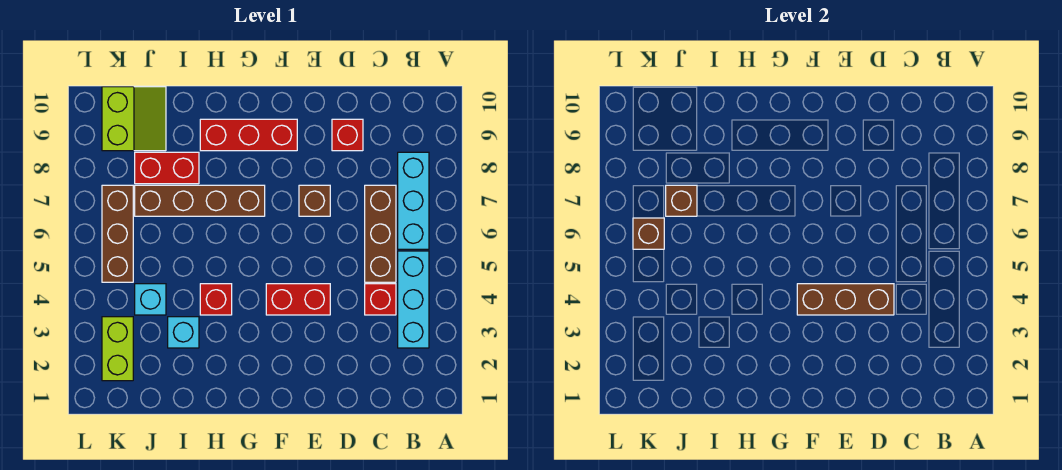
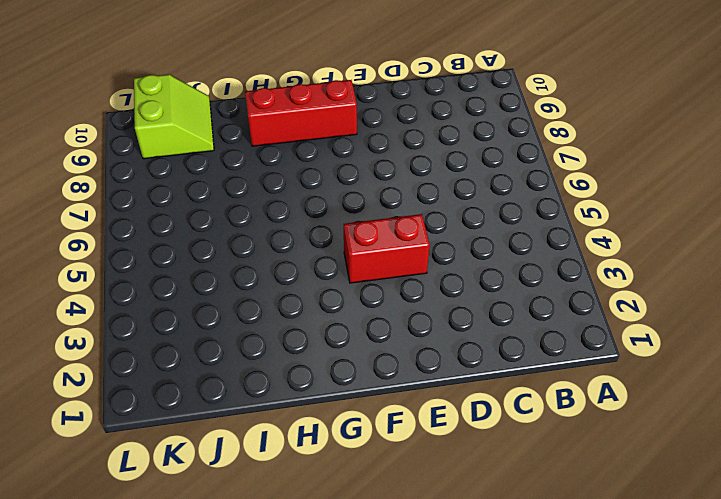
none -> cyan brick B3:B5 level 1
none -> cyan brick B6:B8 level 1
none -> red brick C4 level 1

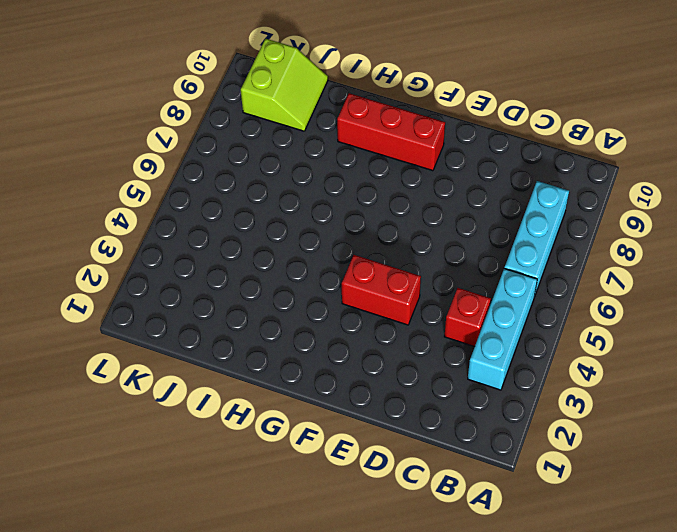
none -> brown brick C5:C7 level 1
none -> red brick D9 level 1
none -> brown brick E7 level 1

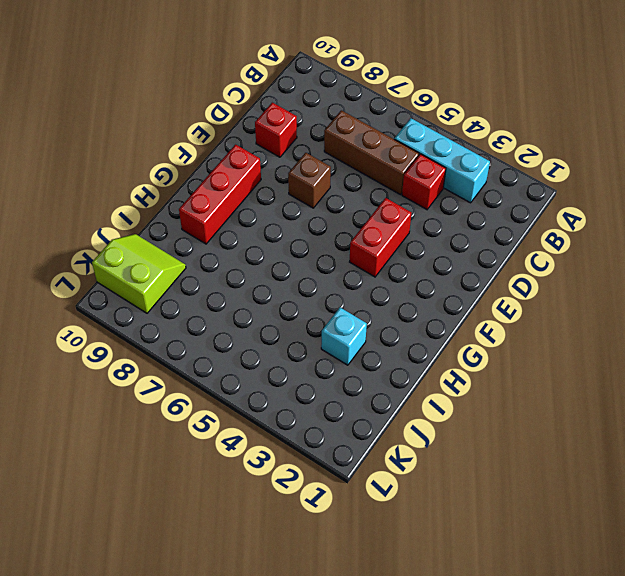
none -> cyan brick B6:B8 level 1
none -> brown brick G7:J7 level 1
none -> red brick H4 level 1

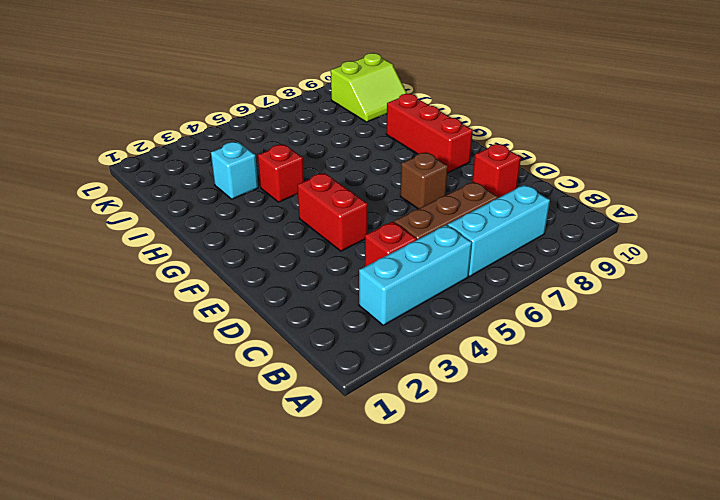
none -> brown brick G7:J7 level 1
none -> red brick I8:J8 level 1
none -> cyan brick J4 level 1

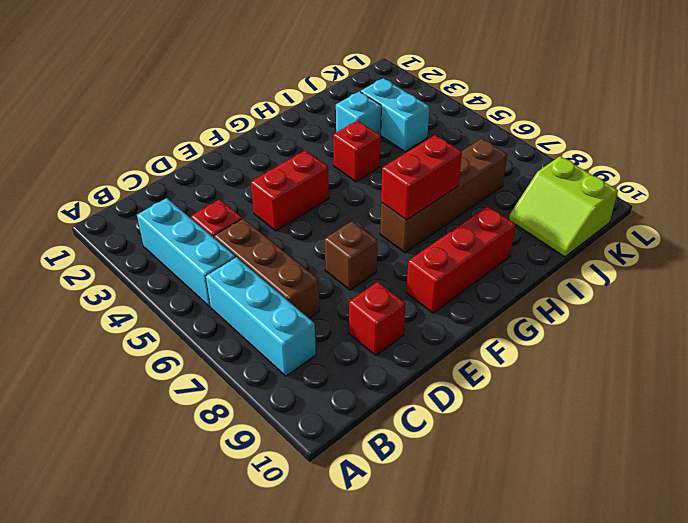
red brick G7:H7 level 2 -> red brick I8:J8 level 1
cyan brick J3:J4 level 1 -> cyan brick J4 level 1
none -> lime brick K2:K3 level 1
none -> brown brick K5:K7 level 1
none -> brown brick D4:F4 level 2

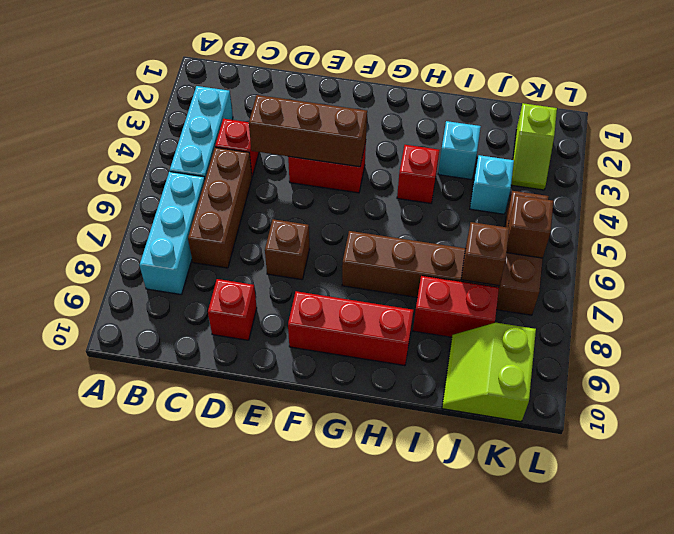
lime slope K2:K3 level 1 top 2 -> lime brick K2:K3 level 1

